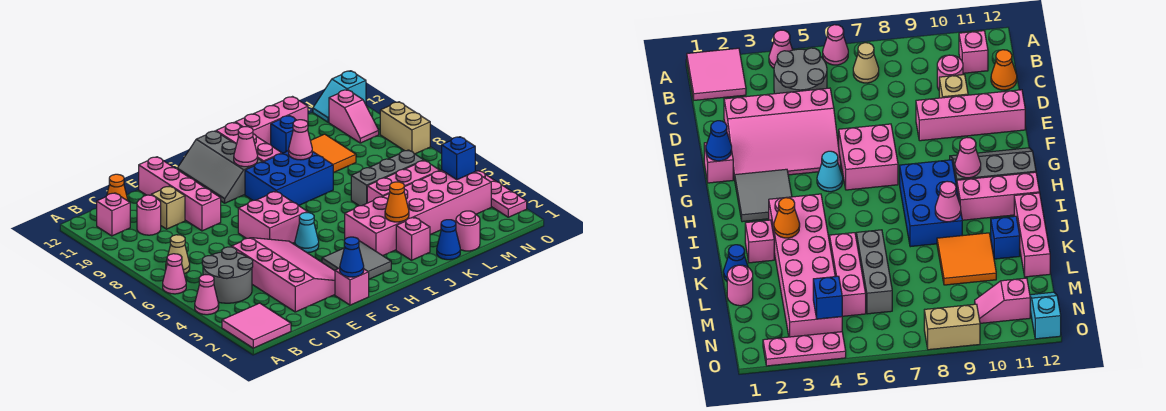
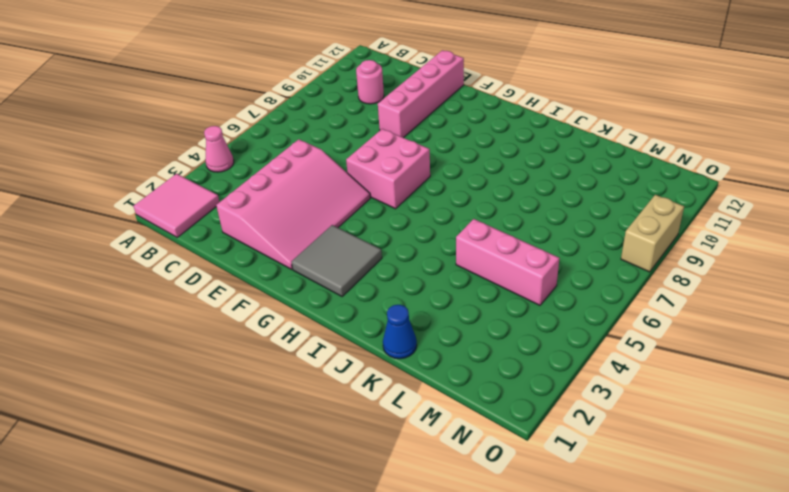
none -> pink cone A6 level 1
none -> grey round brick B4:C5 level 1
none -> tan cone B7 level 1
none -> pink brick B11 level 1

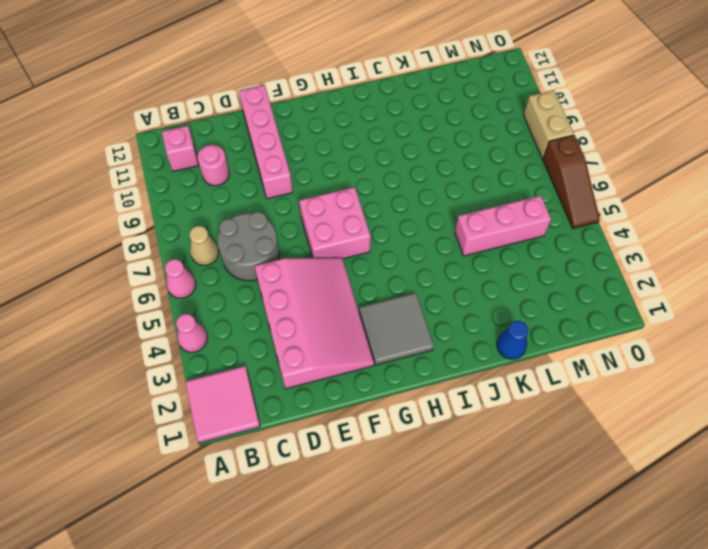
grey round brick C6:D7 level 1 -> grey round brick B4:C5 level 1
brown slope O5:O7 level 1 top 7 -> none
none -> orange cone C12 level 1
none -> tan brick D10 level 1
none -> pink brick F1 level 1
none -> cyan cone G5 level 1

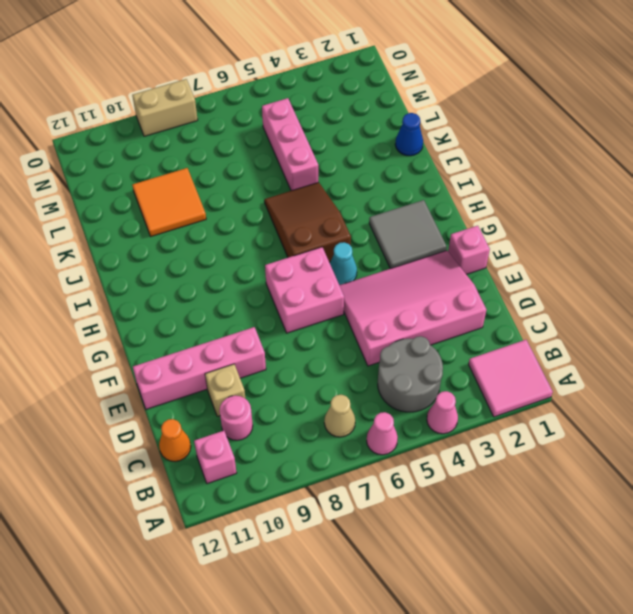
brown slope H5:J6 level 1 top H -> none
none -> grey slope G10:H12 level 1 top H
none -> blue brick H8:J9 level 1
none -> pink brick I3:N4 level 1
none -> pink brick I10:I12 level 1

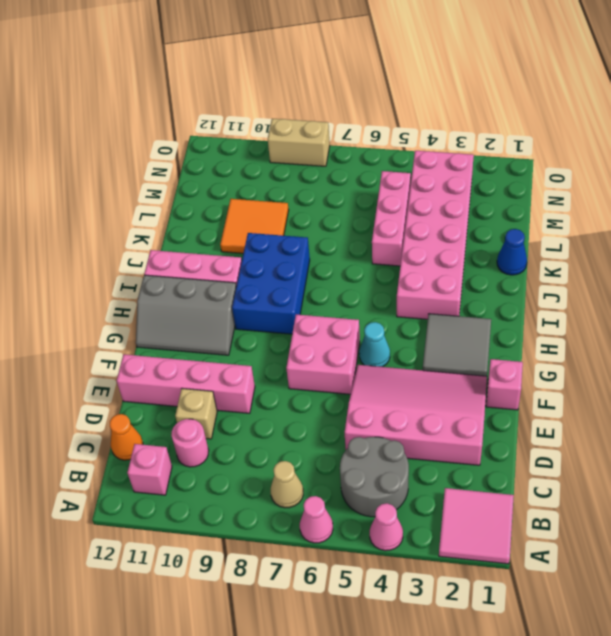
none -> pink brick J2 level 1
none -> pink brick J12:L12 level 1
none -> grey brick K6:M6 level 1
none -> blue brick K11 level 1

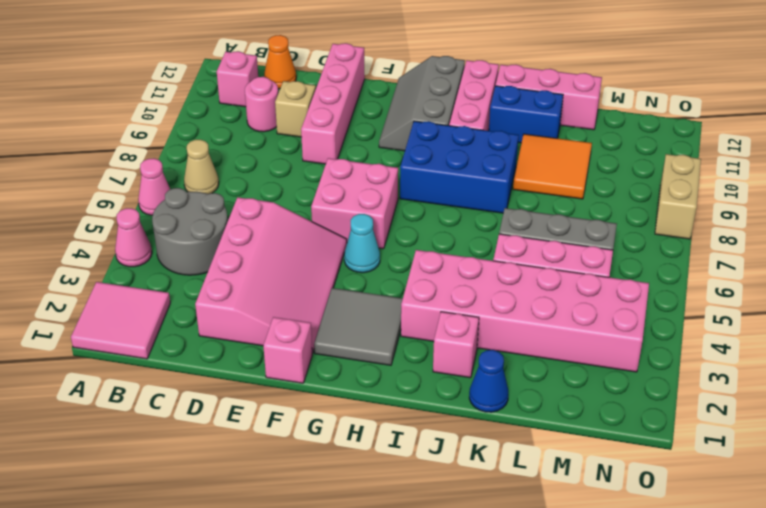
blue brick J11:K11 level 1 -> blue brick K11 level 1
none -> pink round brick L1 level 1
none -> pink slope N10:N11 level 1 top 11
none -> cyan slope N12:O12 level 1 top O
none -> pink plate O2:O4 level 1

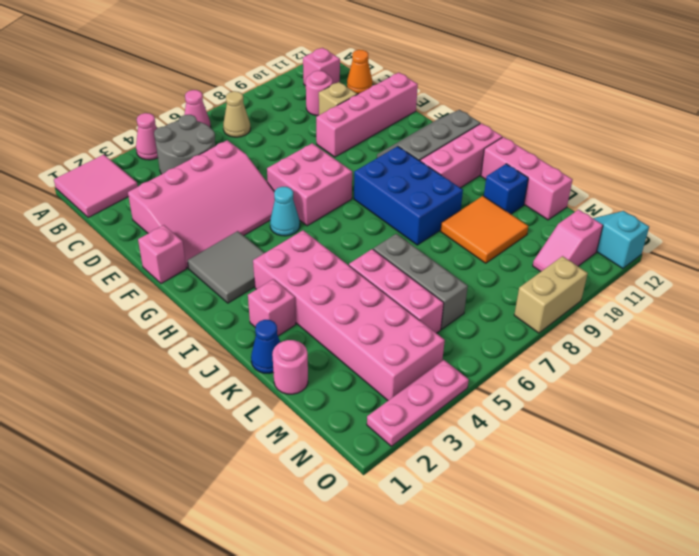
none -> blue cone F1 level 2
none -> pink cone H10 level 2
none -> orange cone J3 level 2
none -> pink cone J9 level 2

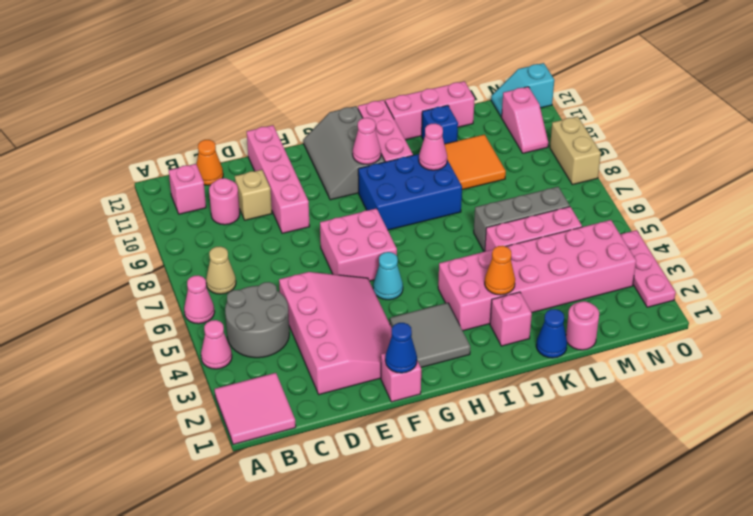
none -> blue brick N4 level 2

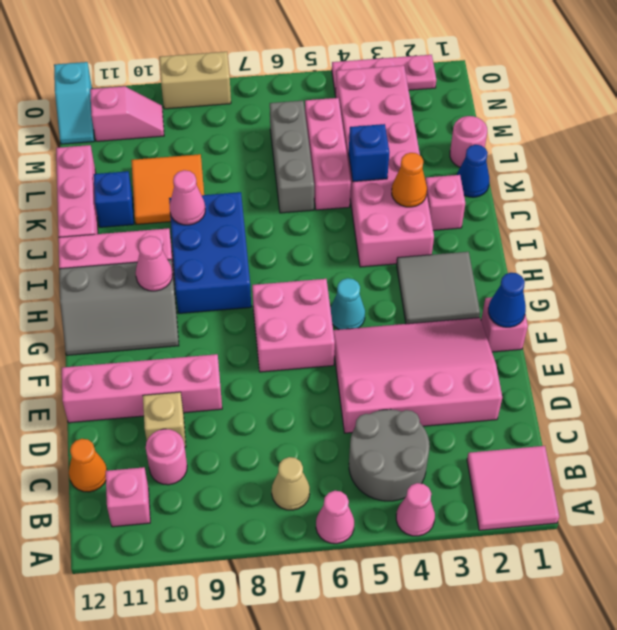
blue brick K4 level 2 -> blue brick N4 level 2

